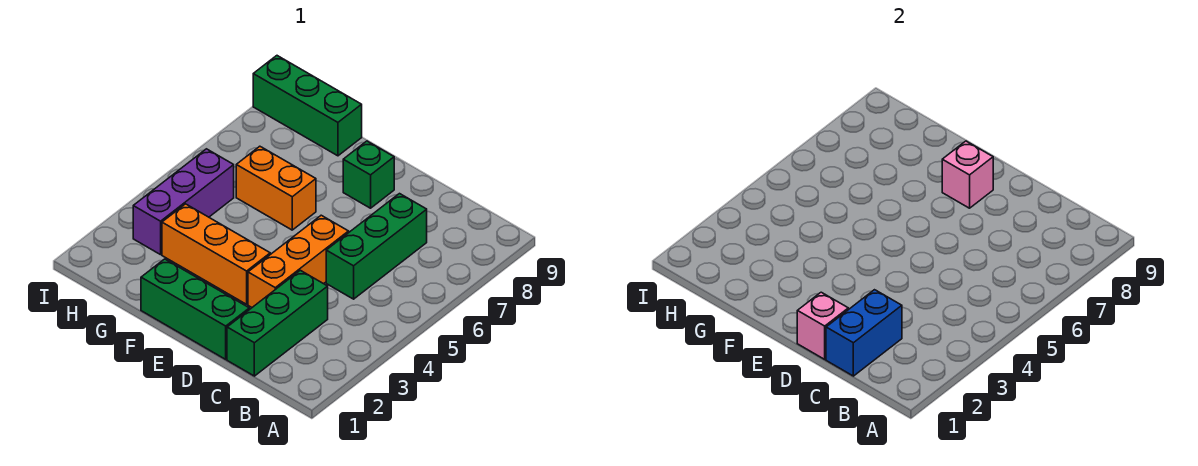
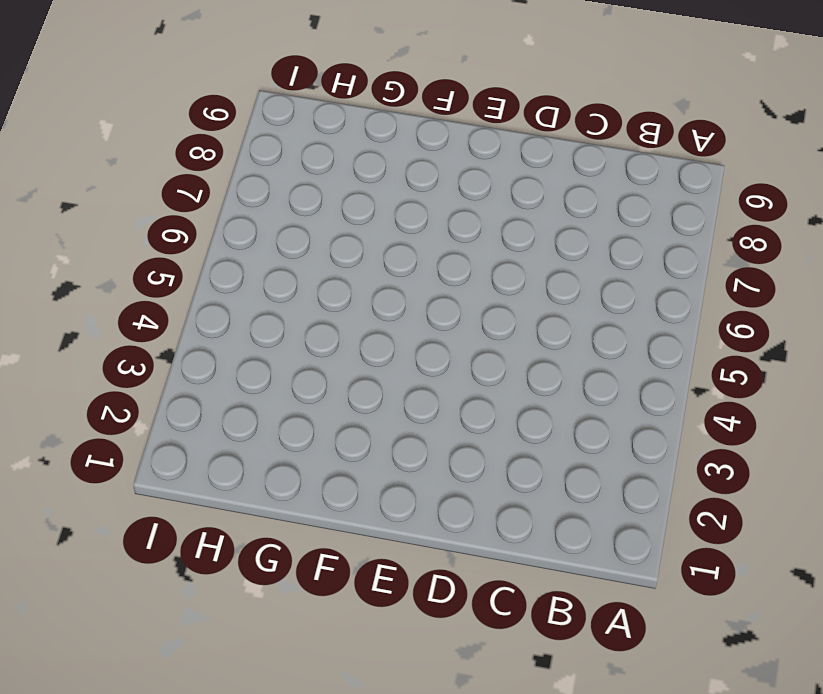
none -> green brick C1:C3 level 1
none -> green brick C5:C7 level 1
none -> green brick D1:F1 level 1

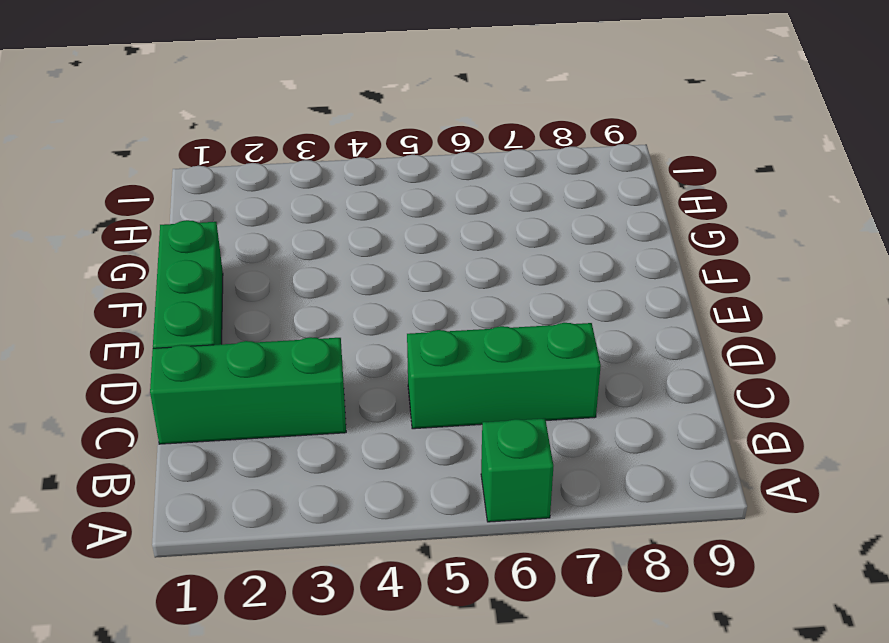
green brick A6 level 1 -> green brick E8 level 1
none -> orange brick D3:D5 level 1
none -> orange brick E3:G3 level 1
none -> orange brick F6:G6 level 1

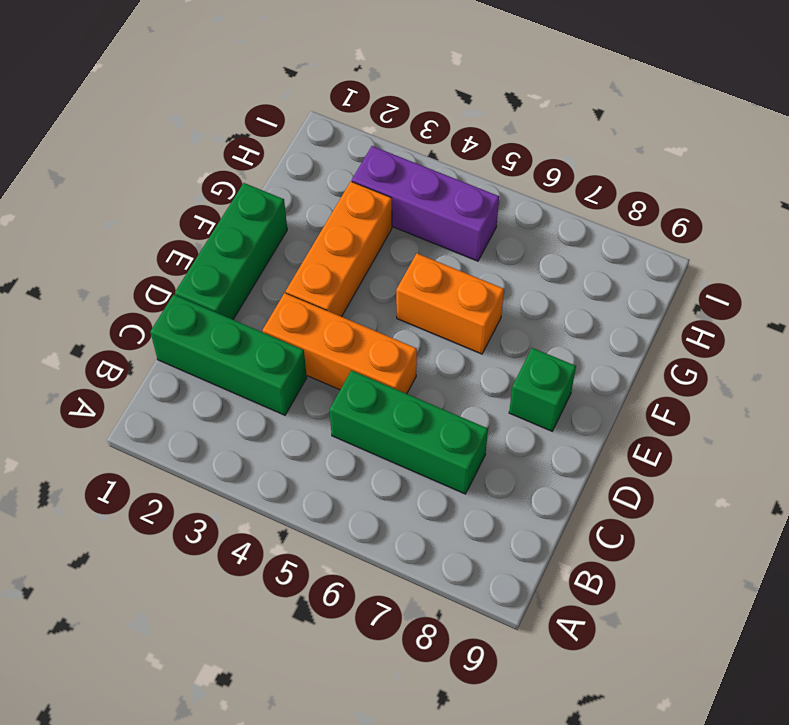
orange brick F5:F6 level 1 -> orange brick F6:G6 level 1
none -> green brick G9:I9 level 1
none -> blue brick C1:C2 level 2
none -> pink brick D1 level 2

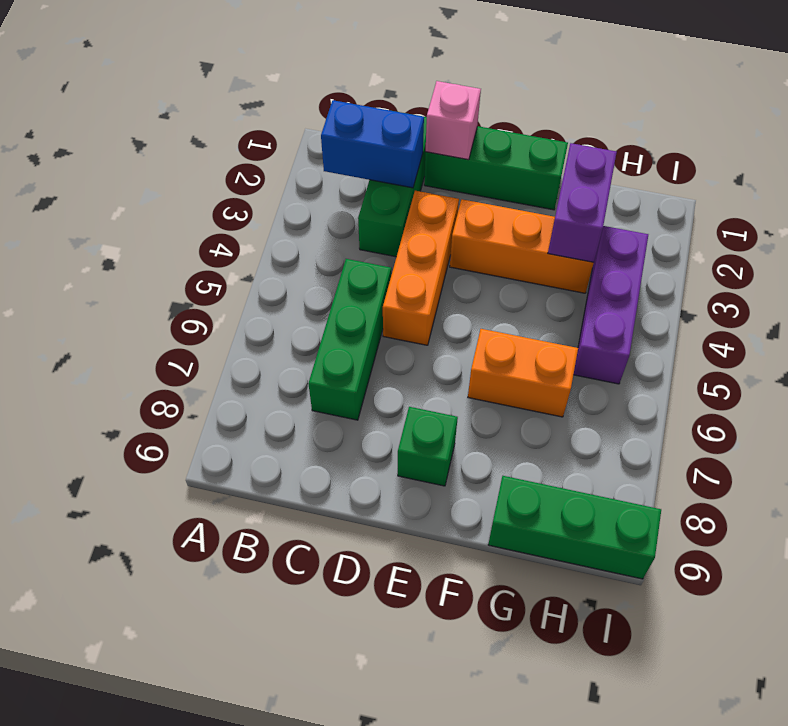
blue brick B2:C2 level 2 -> blue brick C1:C2 level 2
purple brick G2:G3 level 2 -> none
none -> pink brick E8 level 2

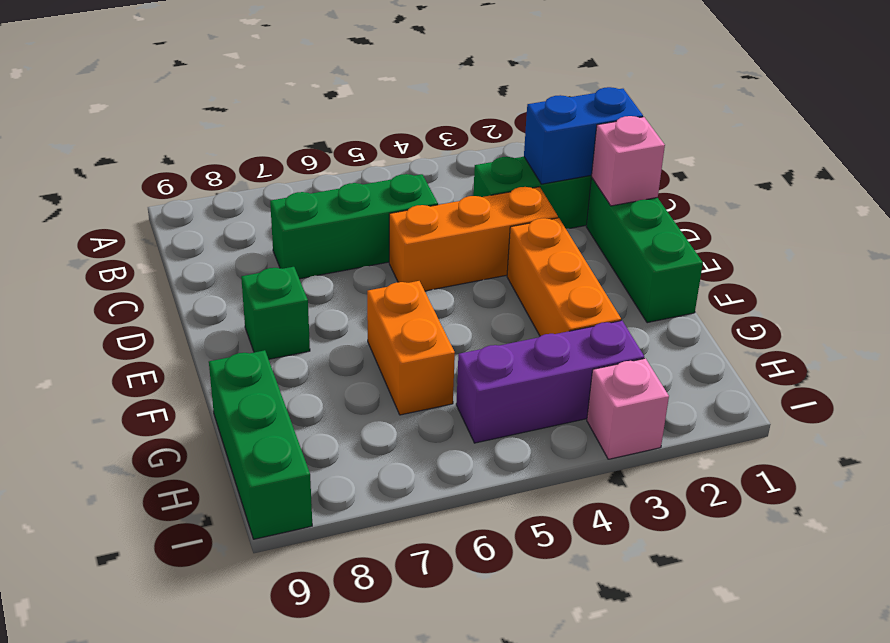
pink brick I3 level 1 -> pink brick E8 level 2

